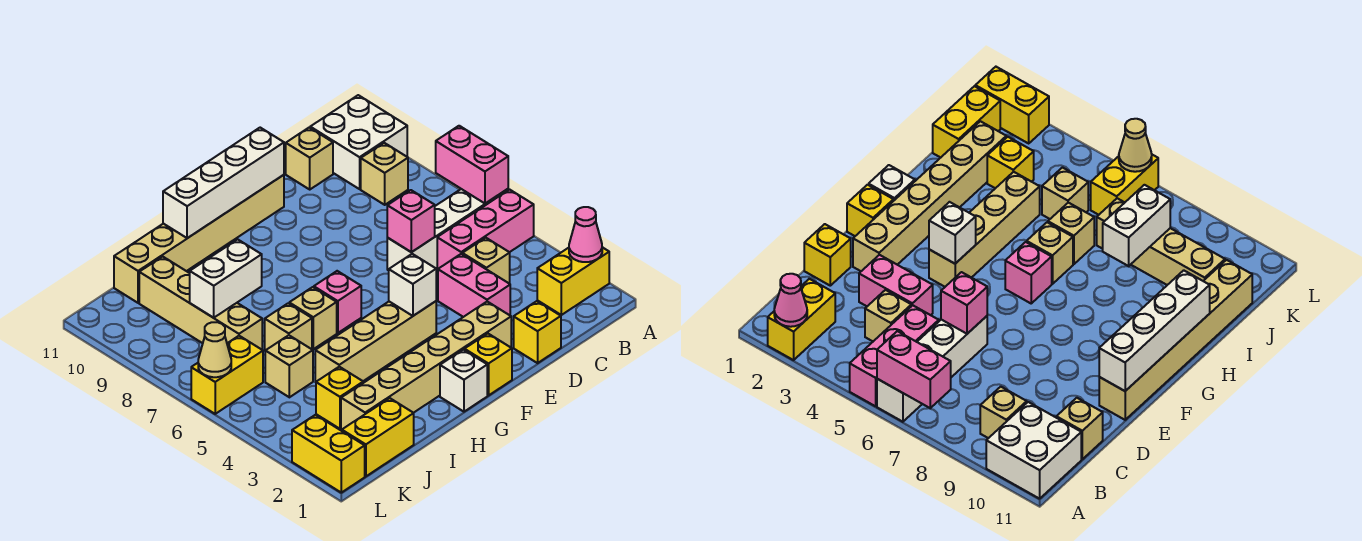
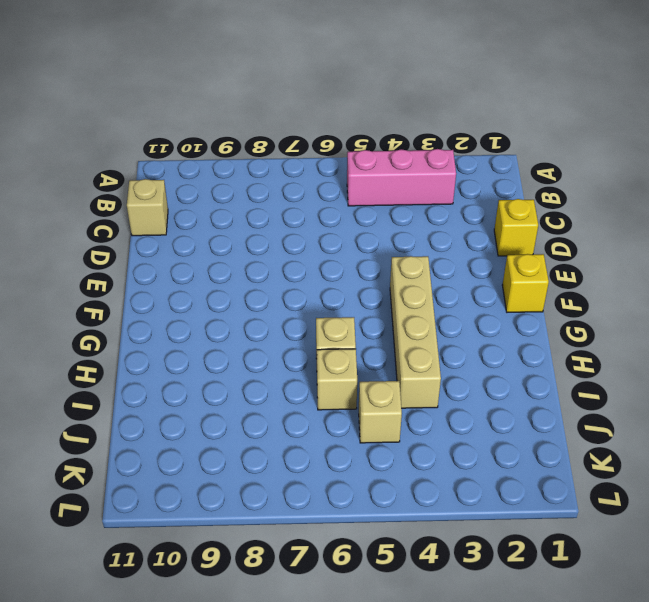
pink brick B3:B5 level 1 -> pink brick A5:C5 level 1
none -> yellow brick A2:B2 level 1
none -> white brick A6:D6 level 1
none -> white brick A10:B11 level 1
none -> tan brick B9 level 1

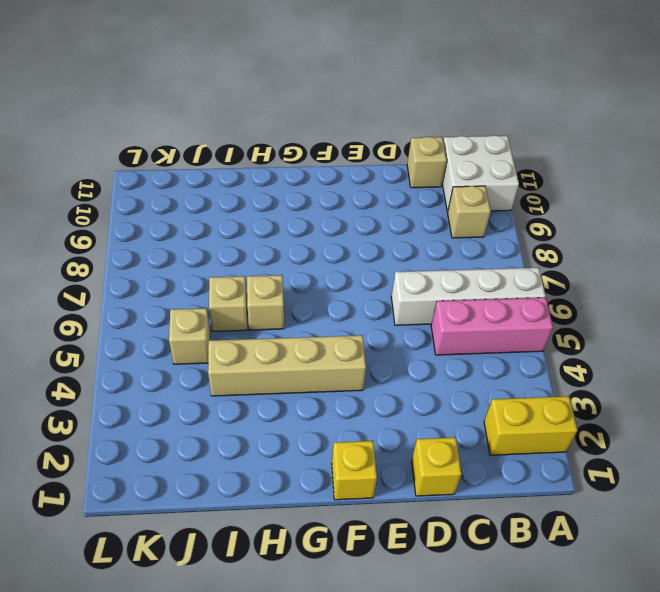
none -> tan brick C4 level 1
none -> pink brick D3:D4 level 1
none -> tan brick E2:J2 level 1
none -> tan brick E11:J11 level 1

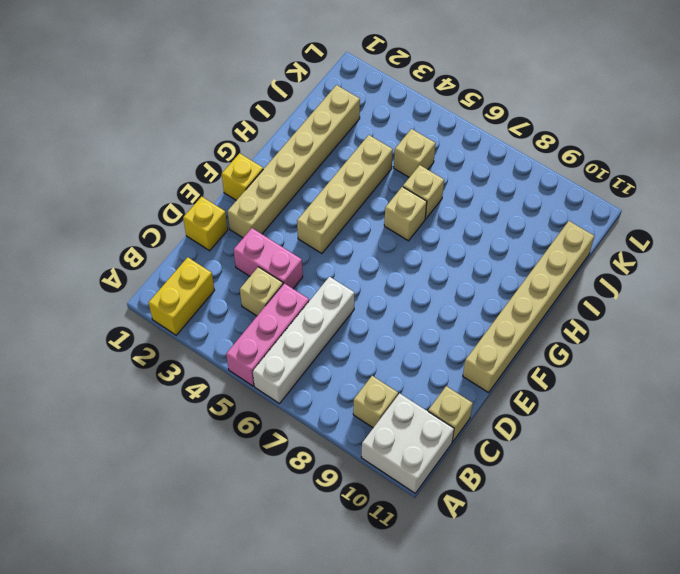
none -> white brick G1 level 1
none -> pink brick G6 level 1
none -> yellow brick J1:K1 level 1
none -> yellow brick J3 level 1

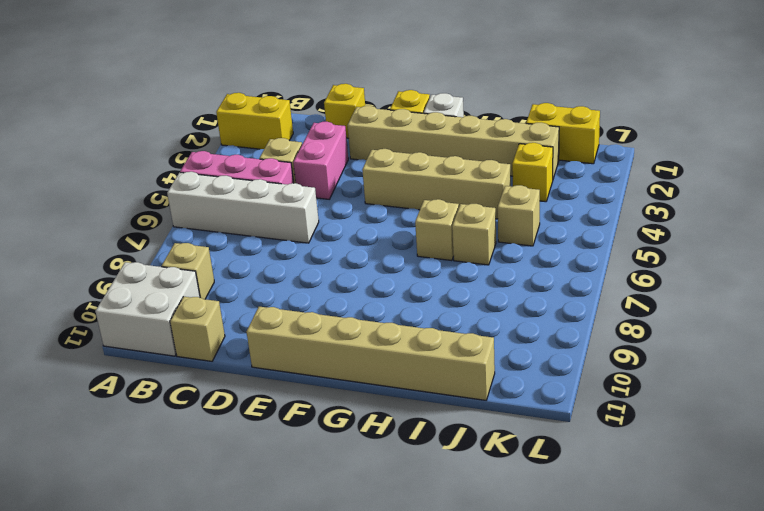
none -> pink brick G6 level 1
none -> tan brick J7:J10 level 1
none -> yellow brick K6:L6 level 1
none -> yellow brick L1:L2 level 1

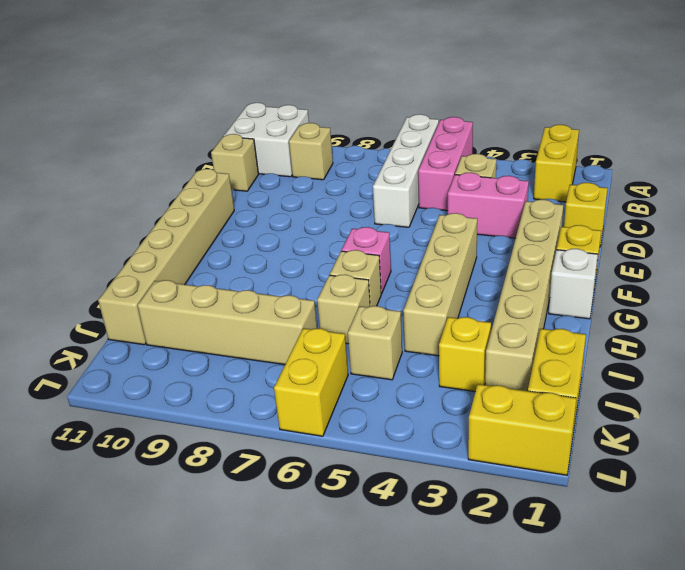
none -> pink cone A2 level 2
none -> pink brick A6:A7 level 2
none -> pink brick D6 level 2
none -> white brick E11:H11 level 2

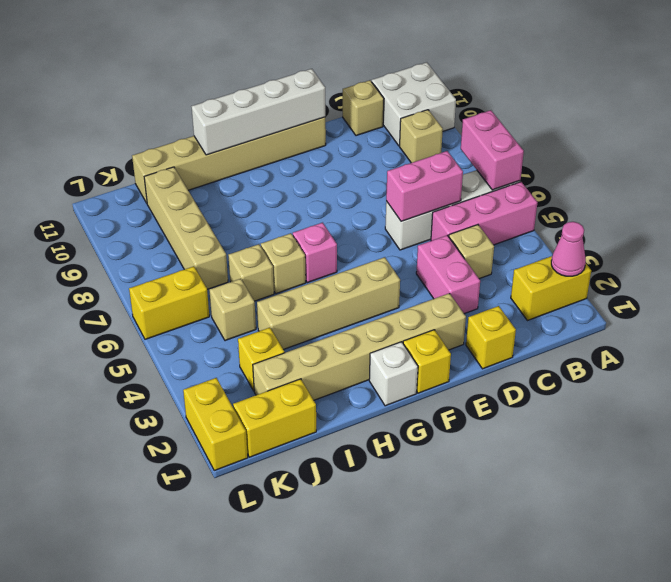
pink brick C6:D6 level 2 -> pink brick D6 level 2
none -> white brick F4 level 2
none -> white brick I8:J8 level 2
none -> tan cone L6 level 2

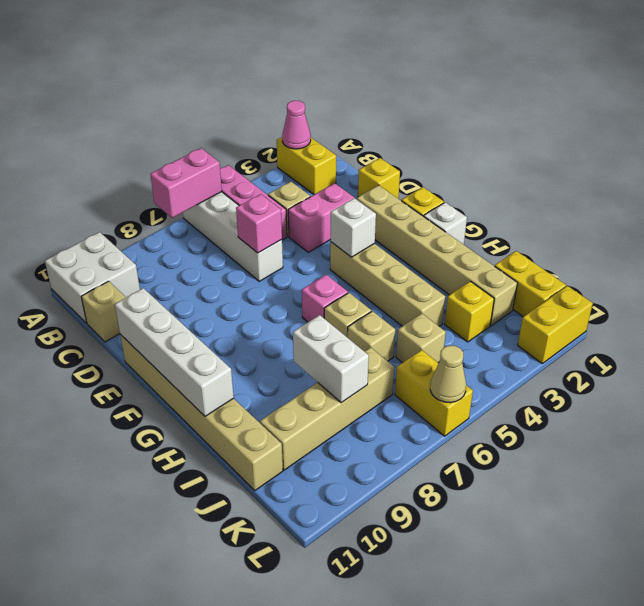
none -> tan brick B9 level 1

